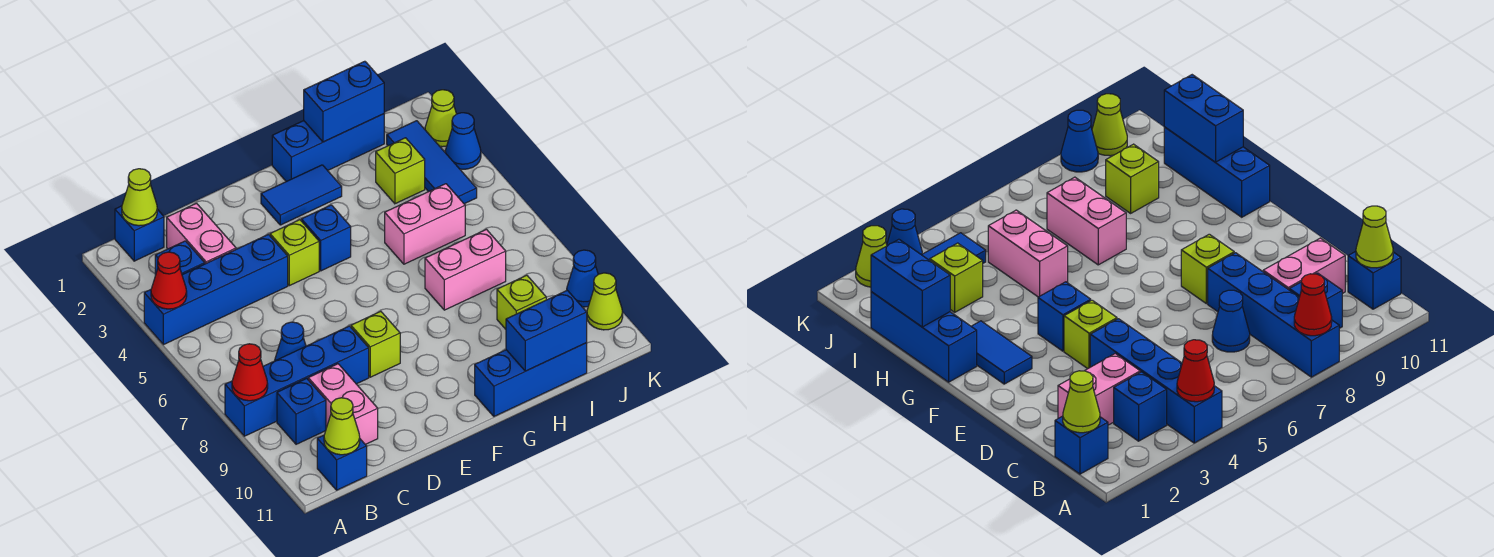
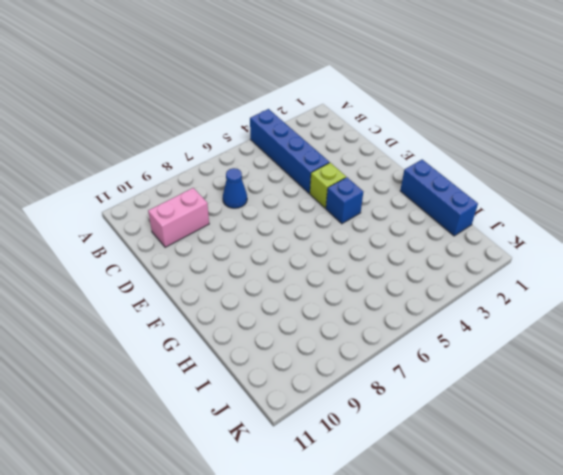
none -> blue brick A8:D8 level 1
none -> blue brick B1 level 1
none -> blue brick B3 level 1
none -> blue brick B9 level 1

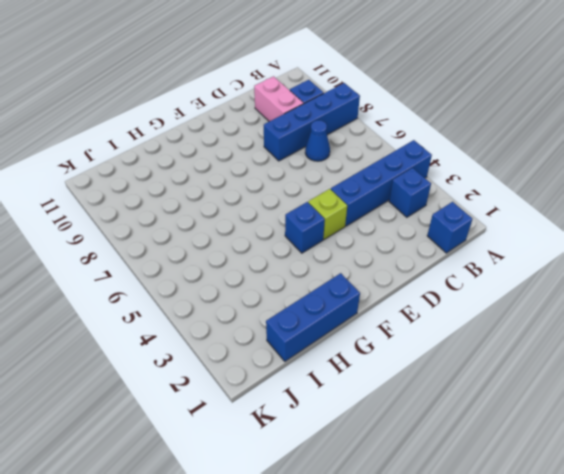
none -> blue brick B11 level 1
none -> pink brick C2:C3 level 1
none -> lime brick E8 level 1
none -> blue tile F2:G2 level 1

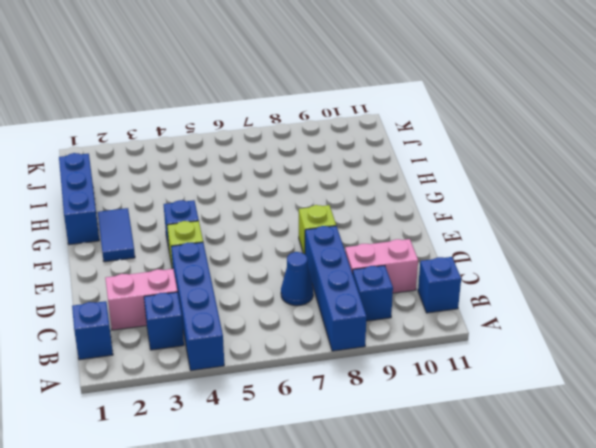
none -> blue brick G11:I11 level 1
none -> pink brick H5:I5 level 1
none -> pink brick H7:I7 level 1
none -> lime brick I3 level 1

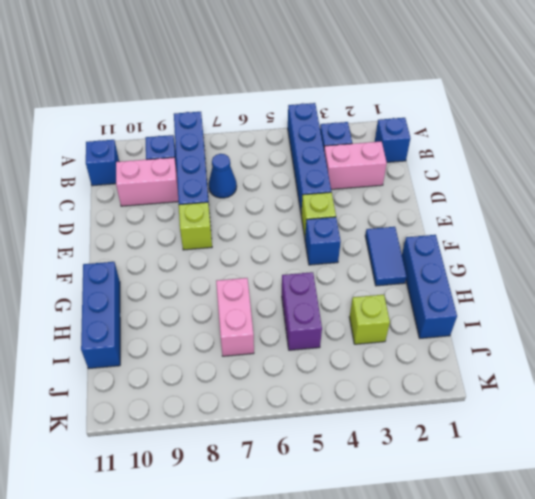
purple brick H5:I5 level 1 -> pink brick H5:I5 level 1
none -> lime brick I9 level 1
none -> blue tile J2:J4 level 1
none -> lime cone K2 level 1
none -> blue cone K3 level 1

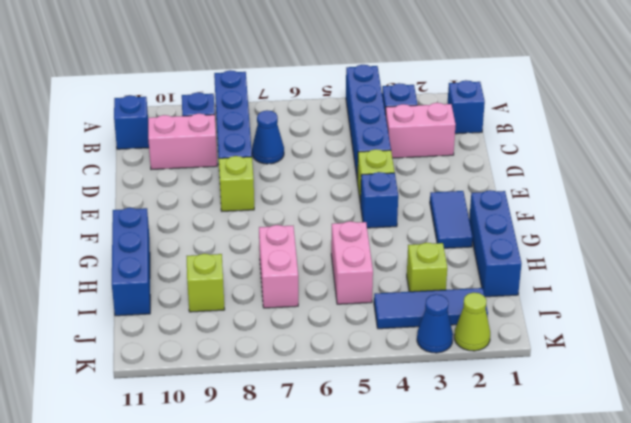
none -> blue cone K9 level 1
none -> lime cone K10 level 1
none -> red cone A4 level 2
none -> red cone A8 level 2

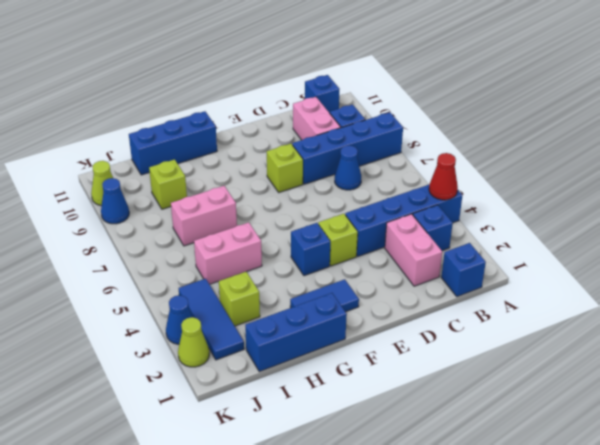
none -> red cone A8 level 2
none -> lime cone B1 level 2
none -> lime cone B11 level 2
none -> blue brick H1:I1 level 2

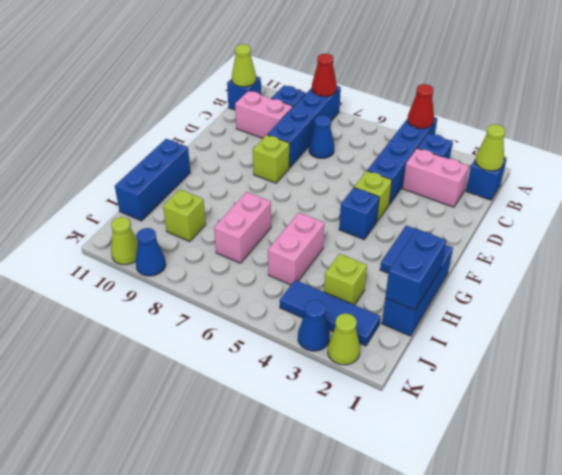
none -> blue brick H11:I11 level 2

